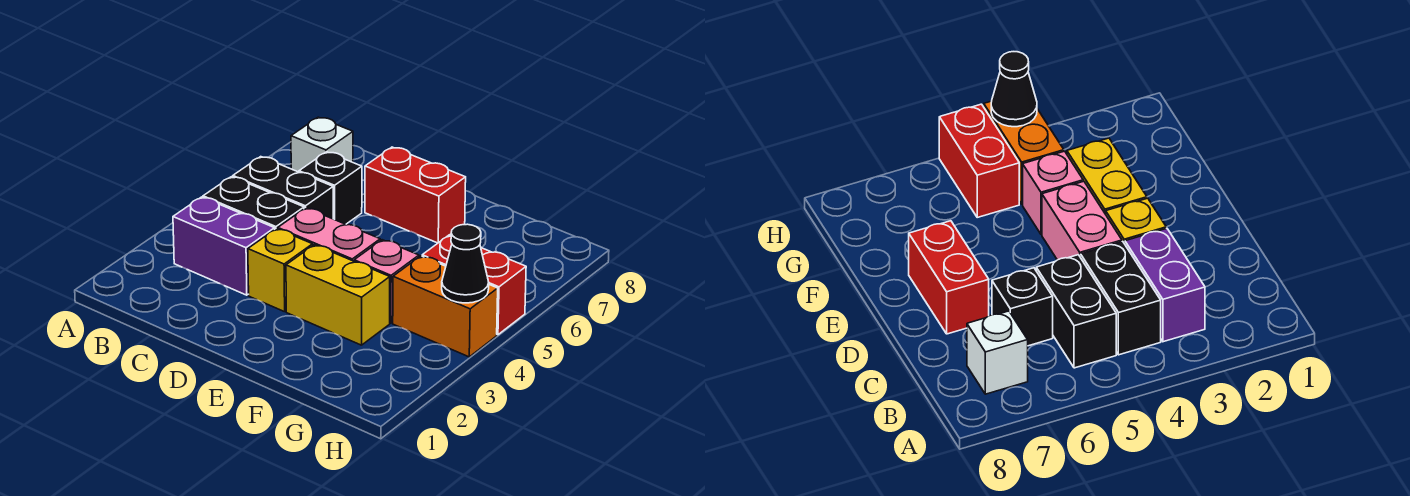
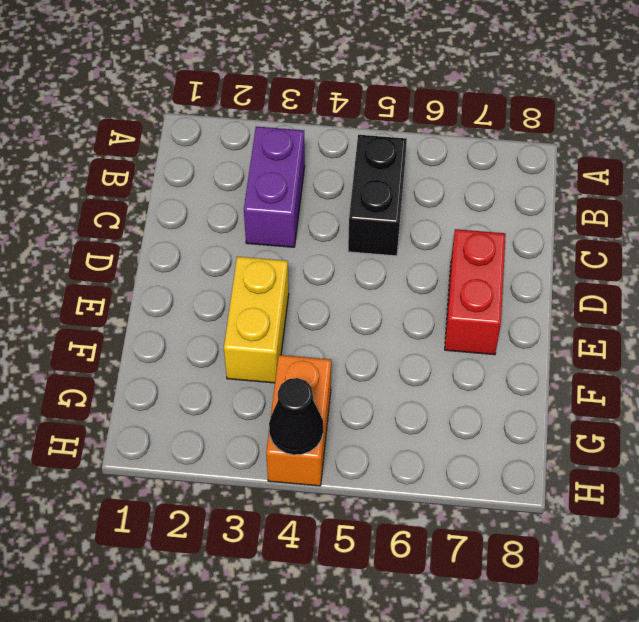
none -> black brick B4:C4 level 1
none -> white brick B7 level 1
none -> black brick C6 level 1

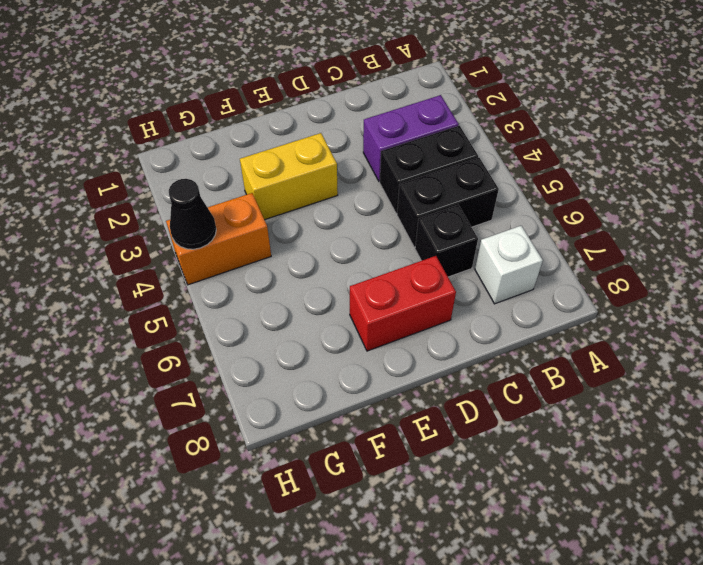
none -> yellow brick D3 level 1
none -> pink brick D4:E4 level 1
none -> pink brick F4 level 1

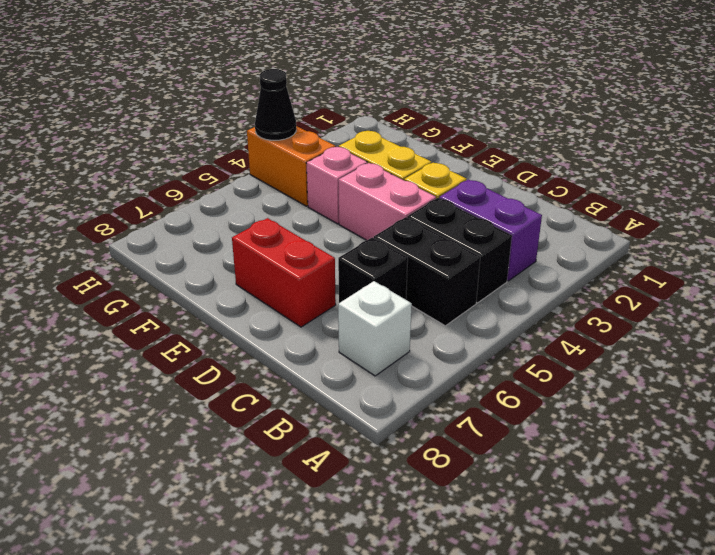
none -> red brick G5:H5 level 1

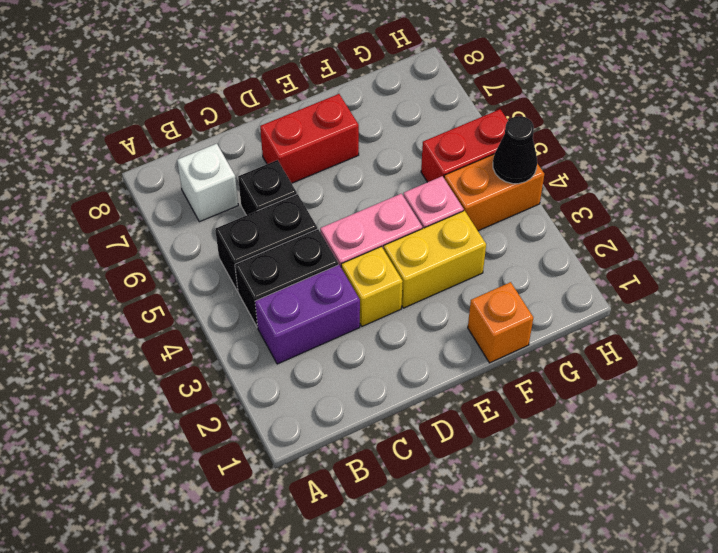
orange brick F1 level 1 -> none

